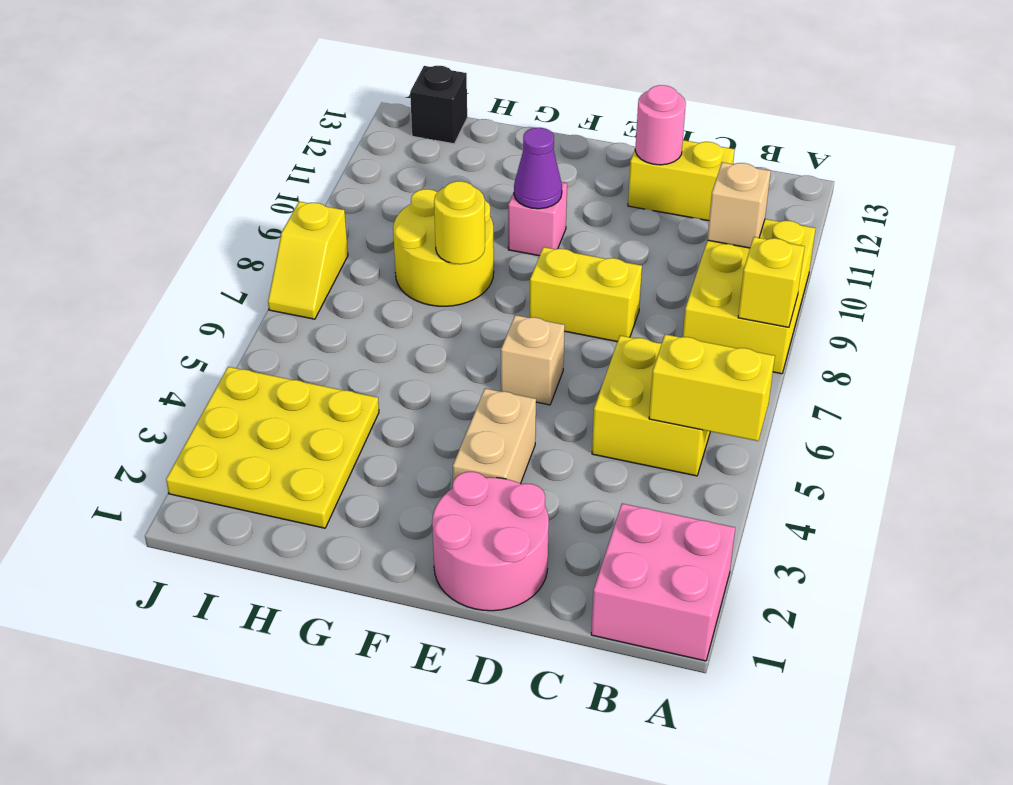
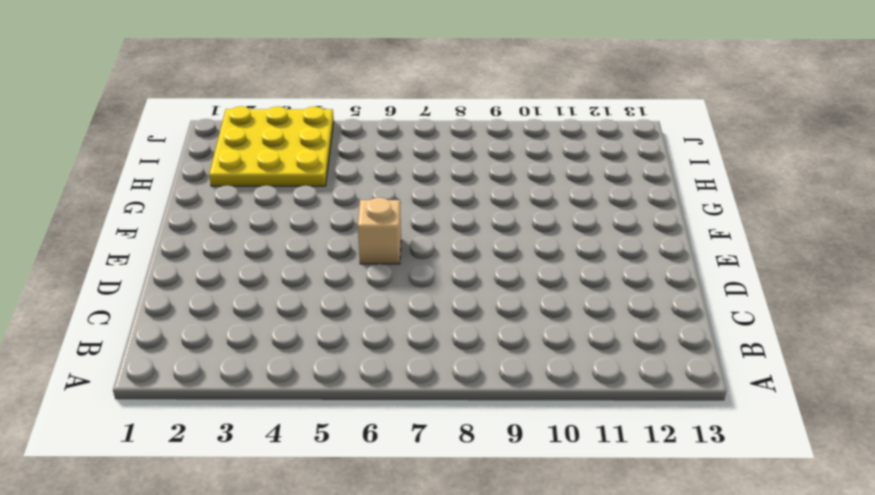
none -> pink brick A1:B2 level 1
none -> yellow brick A8:B10 level 1
none -> yellow brick B5:C6 level 1

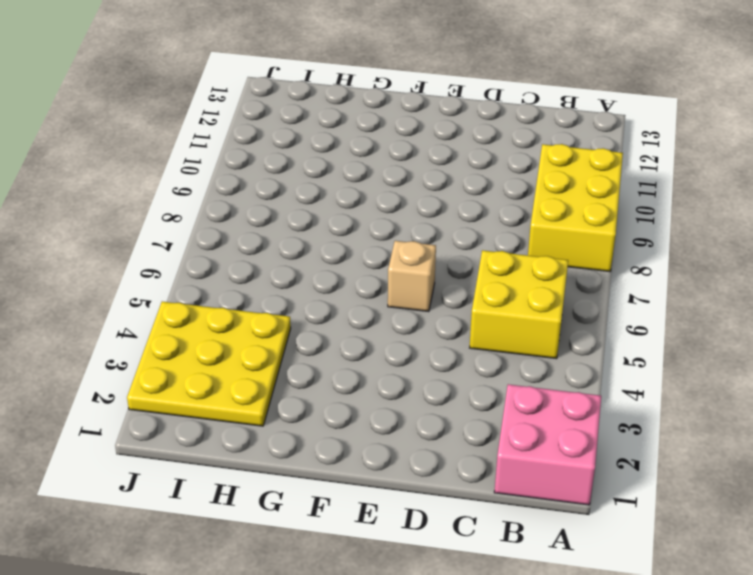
none -> yellow brick C12:D12 level 1
none -> pink round brick D1:E2 level 1
none -> yellow brick D8:E8 level 1

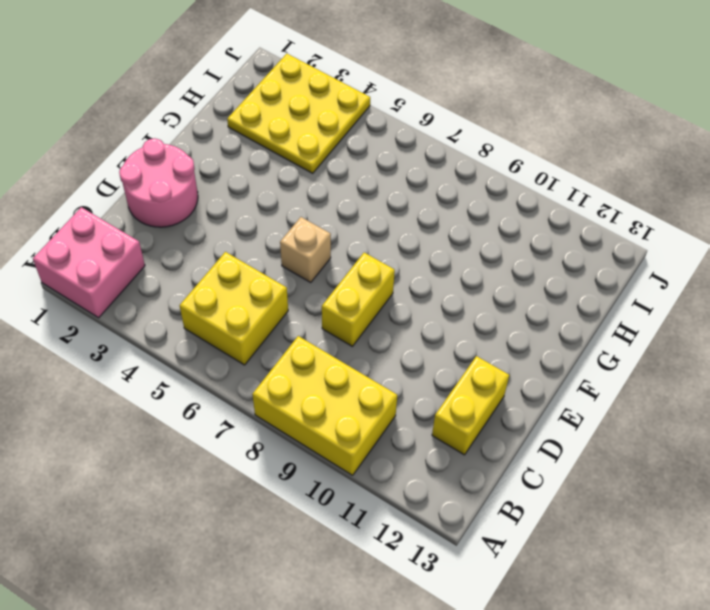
none -> tan brick E3:E4 level 1
none -> pink brick F10 level 1
none -> yellow round brick G8:H9 level 1

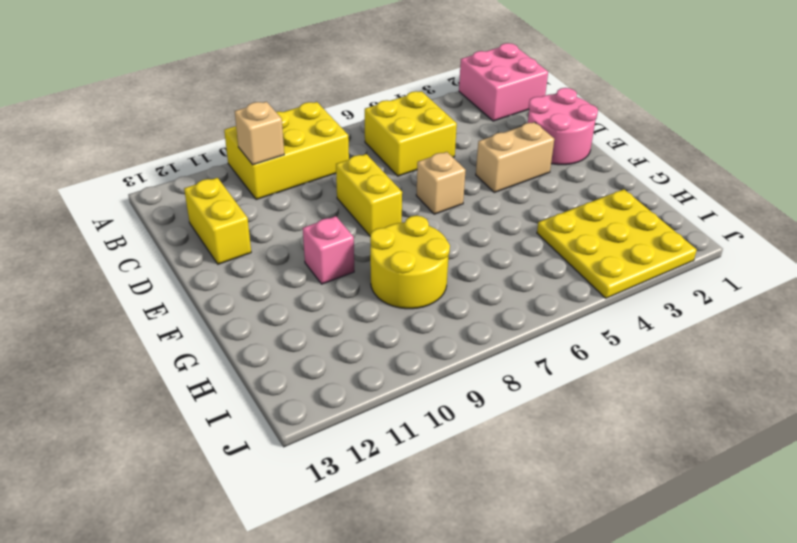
none -> black brick I13 level 1
none -> yellow slope J7:J8 level 1 top 8
none -> yellow brick A5:B5 level 2

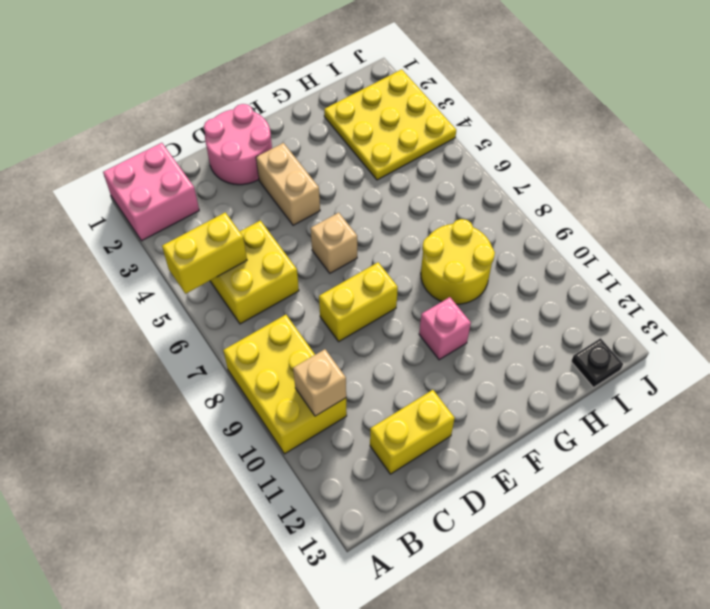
black plate I13 level 1 -> black brick I13 level 1
none -> yellow slope J7:J8 level 1 top 8
none -> yellow brick A8 level 2
none -> pink round brick D12 level 2

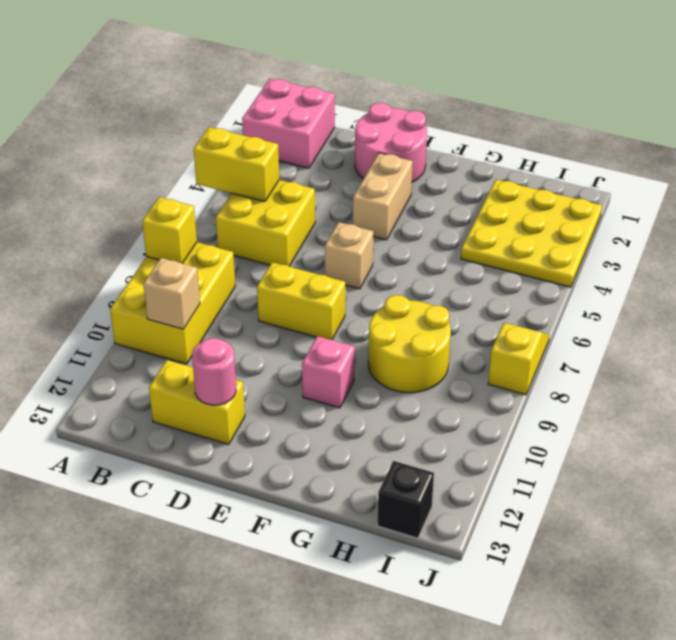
none -> purple cone F10 level 2
none -> yellow round brick G8 level 2

